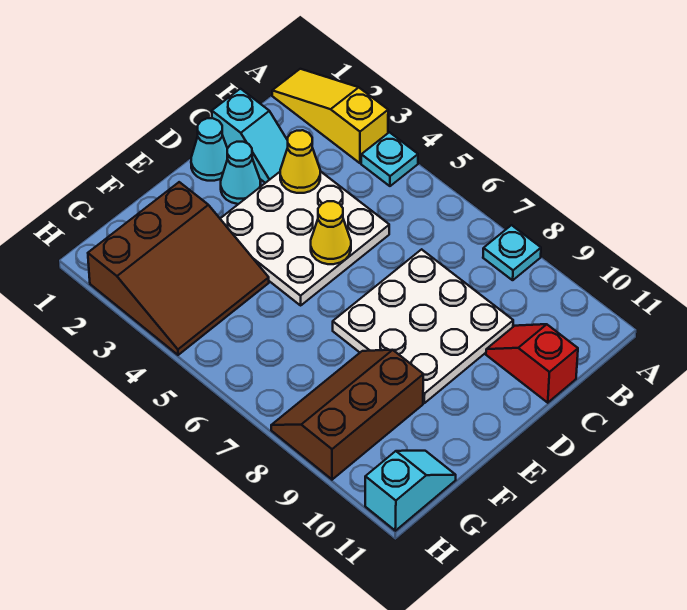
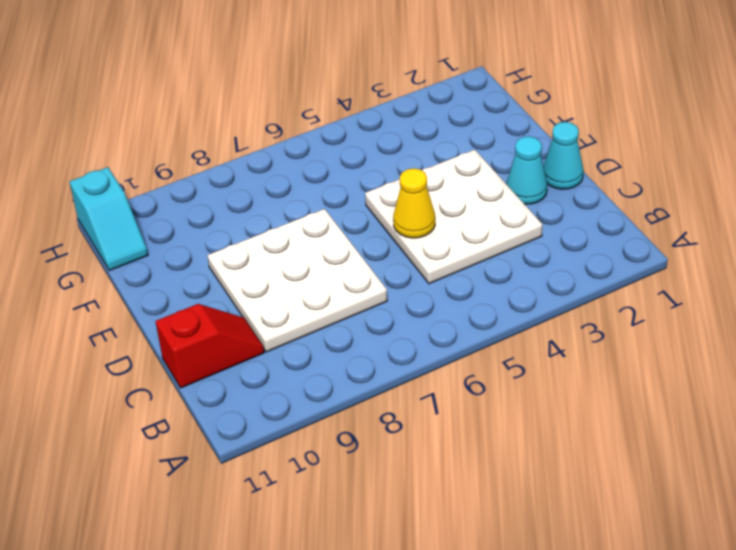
none -> yellow slope A1:A3 level 1 top 3
none -> cyan plate A4 level 1
none -> cyan plate A8 level 1

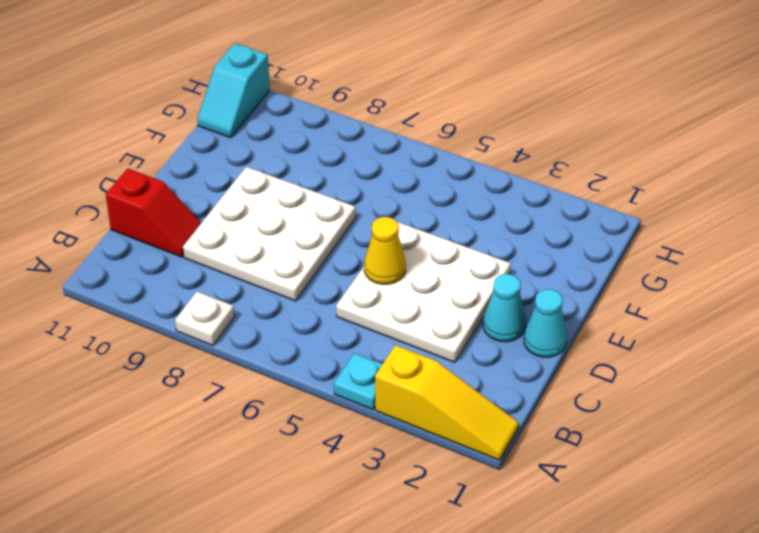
white plate A8 level 1 -> cyan plate A8 level 1
none -> cyan slope C1:C2 level 1 top 1
none -> brown slope F2:H4 level 1 top 2
none -> brown slope F8:H9 level 1 top 9

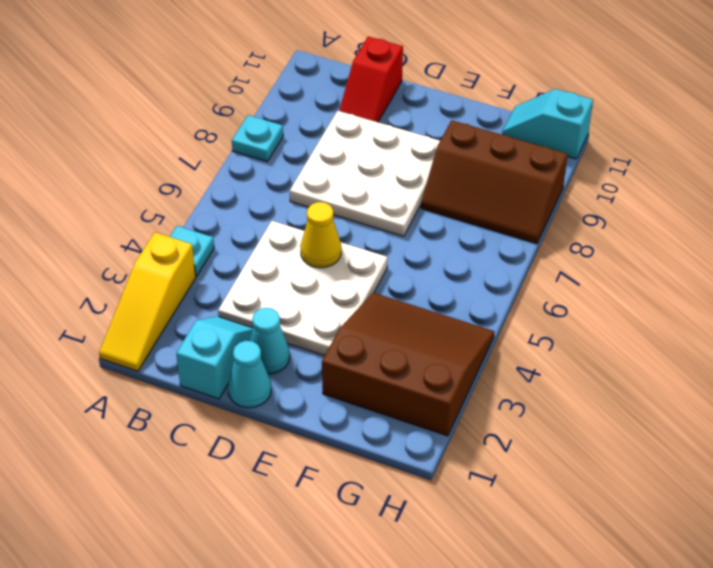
none -> yellow cone C3 level 2

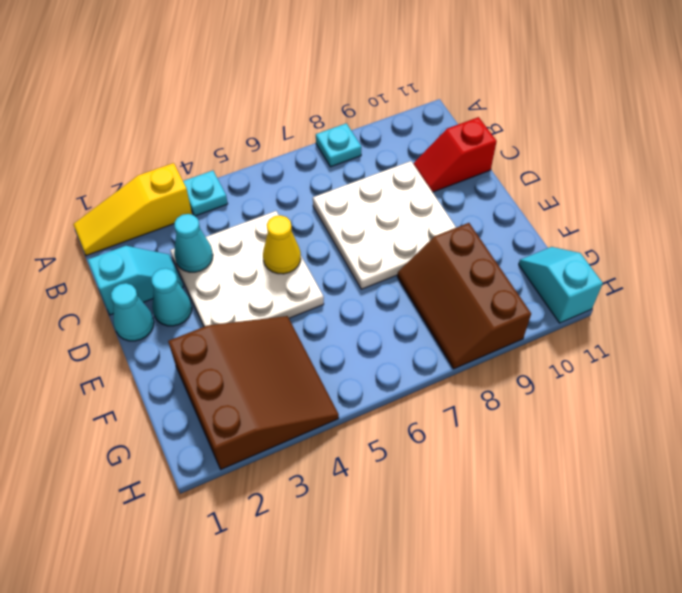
cyan cone C3 level 2 -> yellow cone C3 level 2

